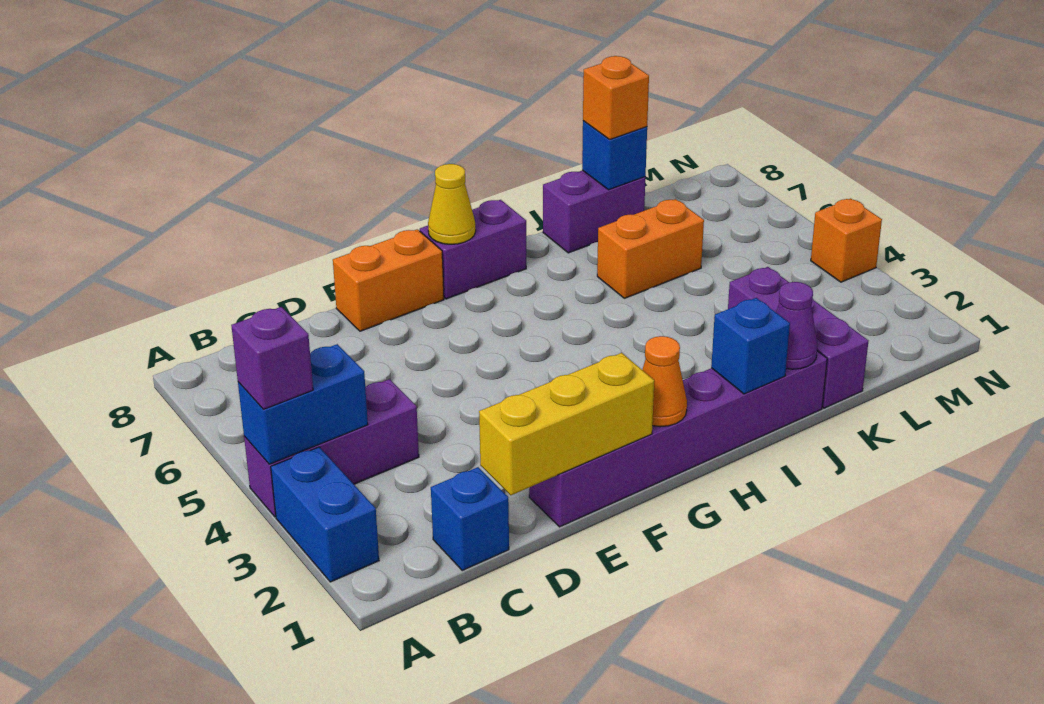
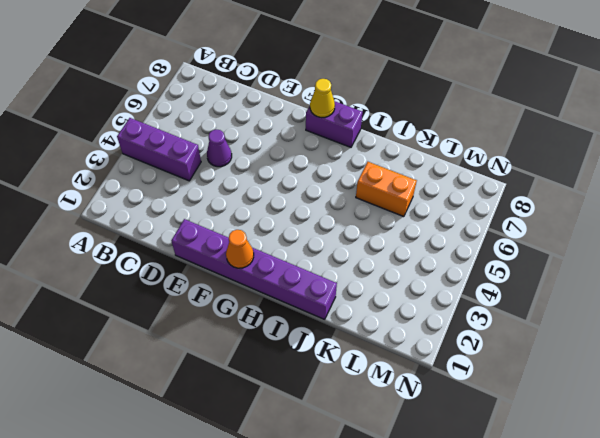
purple cone D5 level 1 -> purple cone J1 level 2
none -> blue brick A2:A3 level 1
none -> blue brick C1 level 1
none -> orange brick E8:F8 level 1

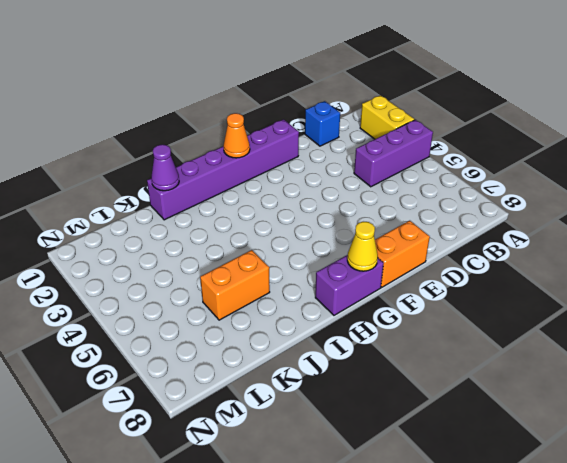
yellow brick A2:A3 level 1 -> blue brick A2:A3 level 1
none -> purple brick J8:K8 level 1
none -> purple brick K1:K3 level 1
none -> orange brick N4 level 1

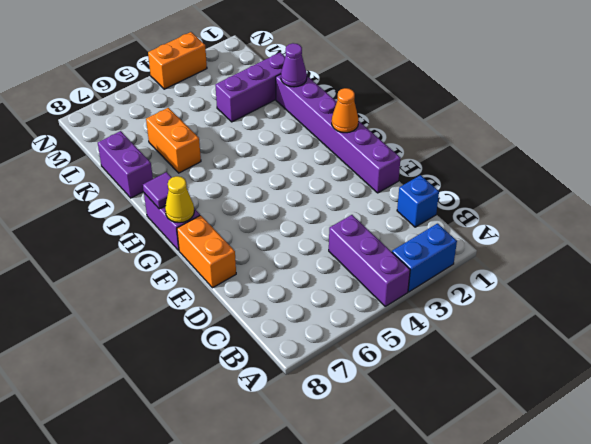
purple tile H8 level 2 -> none
orange brick N3:N4 level 1 -> orange brick N4 level 1
none -> blue brick A4:B4 level 2
none -> yellow brick D1:F1 level 2
none -> blue brick I1 level 2

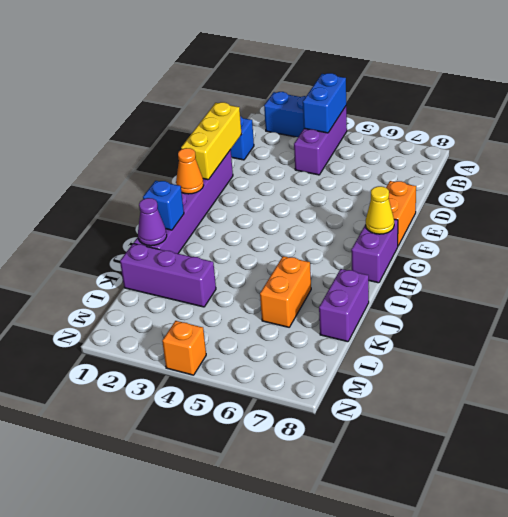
none -> blue brick K8 level 2
none -> purple brick A4 level 3
none -> orange brick K8 level 3

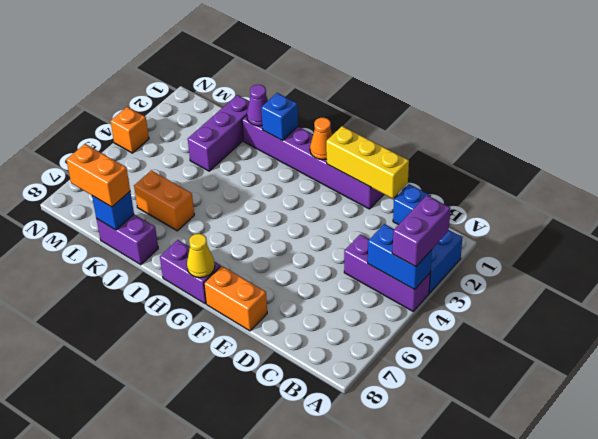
purple brick A3:A4 level 3 -> purple brick A4 level 3
orange brick K8:L8 level 3 -> orange brick K8 level 3

